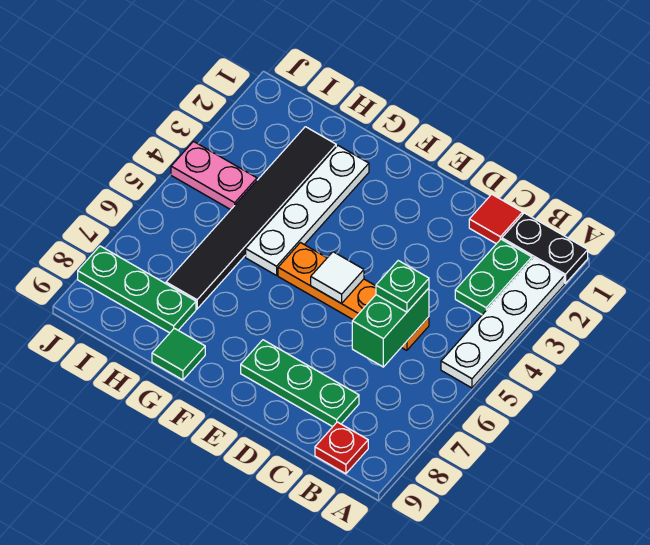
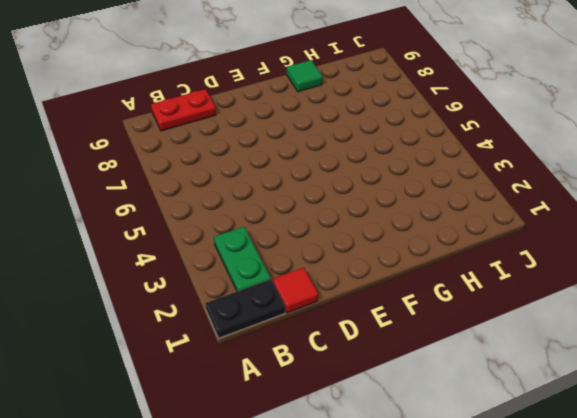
red plate B9:C9 level 1 -> red plate B9 level 1
none -> white plate A2:A5 level 1
none -> orange plate C5:F5 level 1
none -> green plate C8:E8 level 1

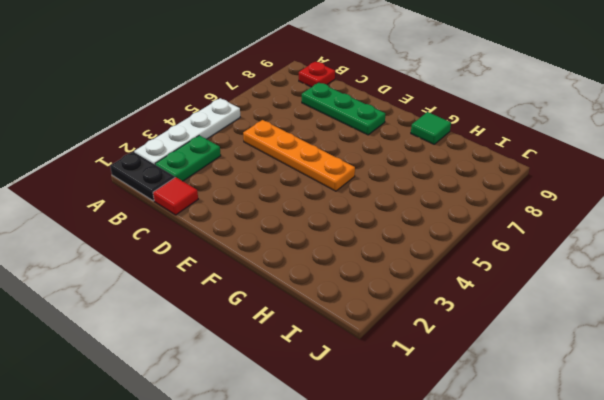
none -> white plate G2:G5 level 1
none -> black tile H2:H7 level 1
none -> green plate H8:J8 level 1

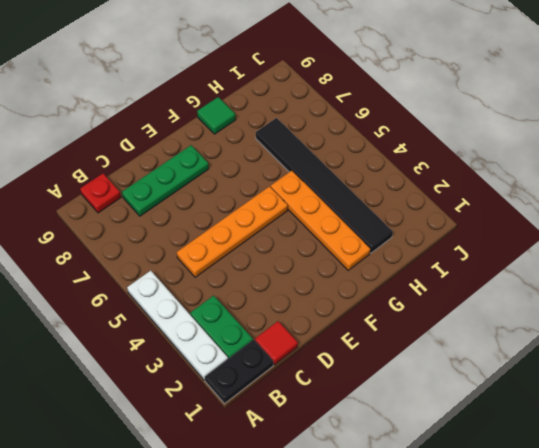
orange plate G2:G5 level 1 -> white plate G2:G5 level 1
none -> green plate H8:J8 level 1
none -> pink plate I4:J4 level 1
none -> green brick C5:C6 level 2

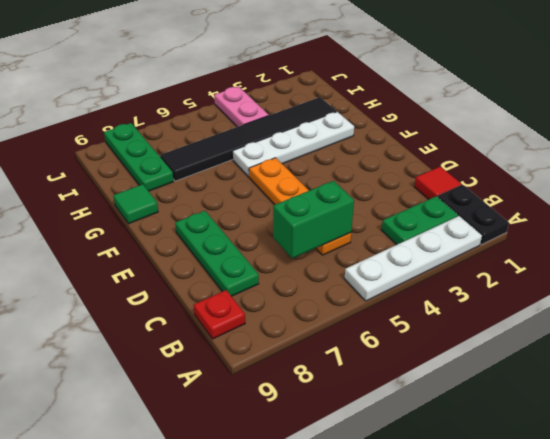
none -> white tile E5 level 2
none -> green plate C5 level 3

